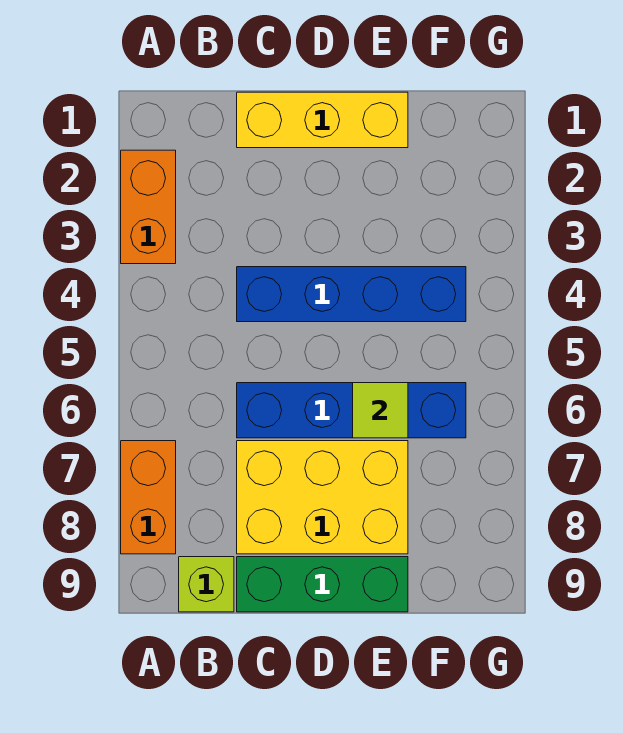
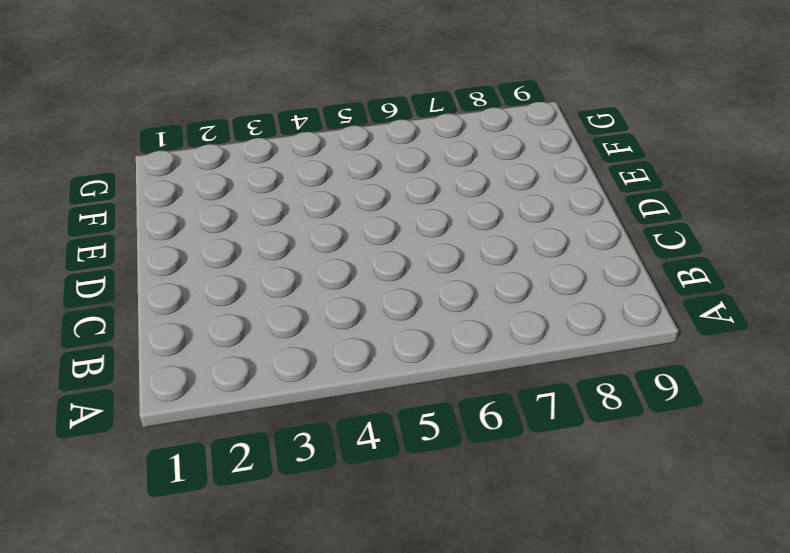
none -> orange brick A2:A3 level 1
none -> orange brick A7:A8 level 1

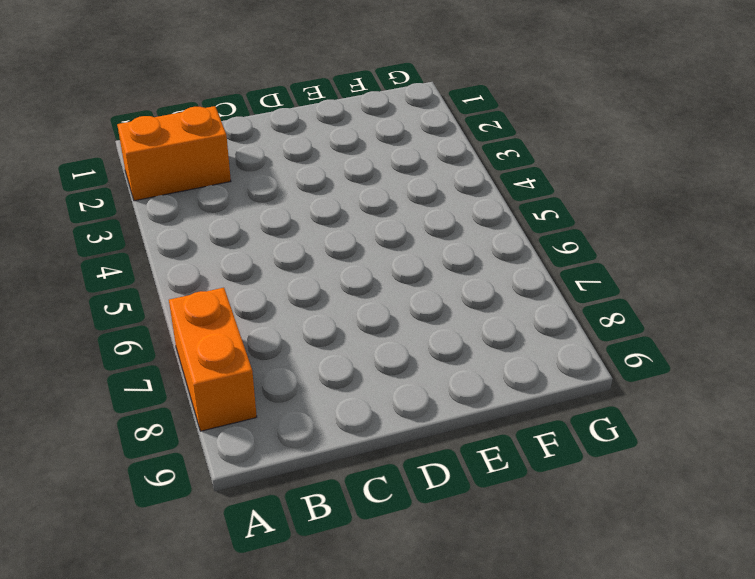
orange brick A2:B2 level 1 -> orange brick A2:A3 level 1
none -> lime brick B9 level 1
none -> yellow brick C1:E1 level 1

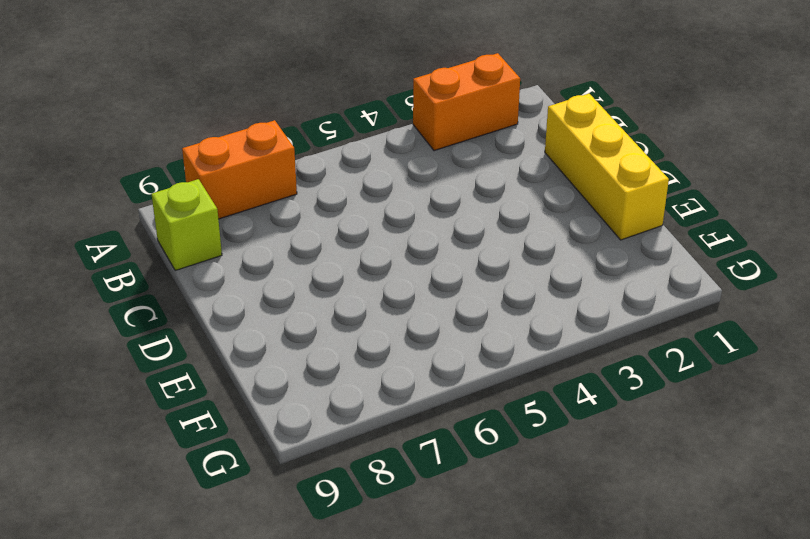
none -> blue brick C4:F4 level 1
none -> blue brick C6:F6 level 1

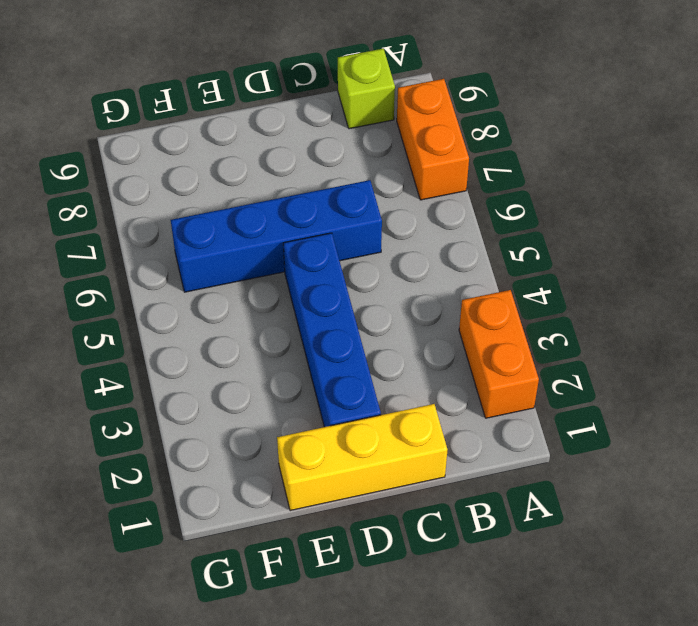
blue brick D2:D5 level 1 -> blue brick C4:F4 level 1
none -> yellow brick C7:E8 level 1
none -> green brick C9:E9 level 1

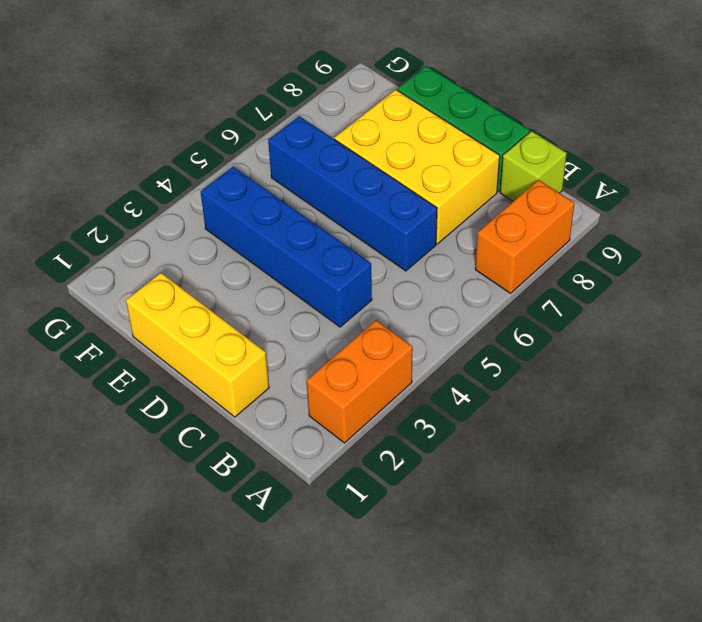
none -> lime tile E6 level 2

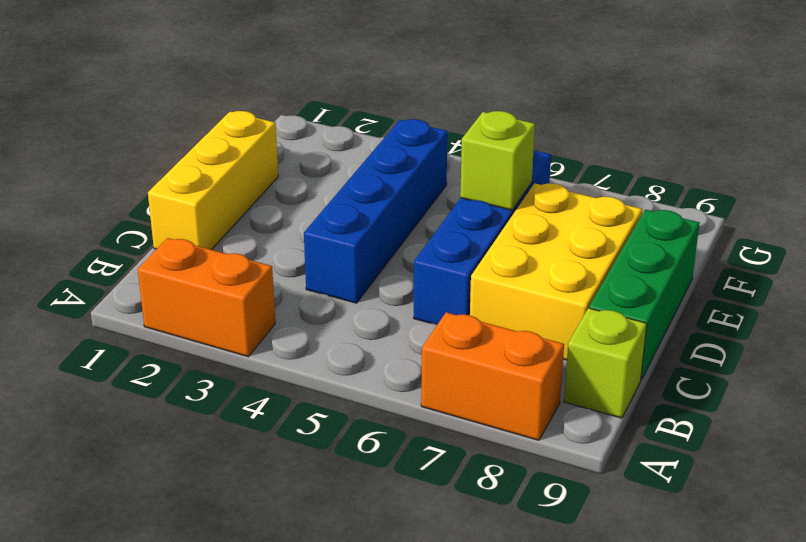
lime brick E6 level 2 -> lime tile E6 level 2

